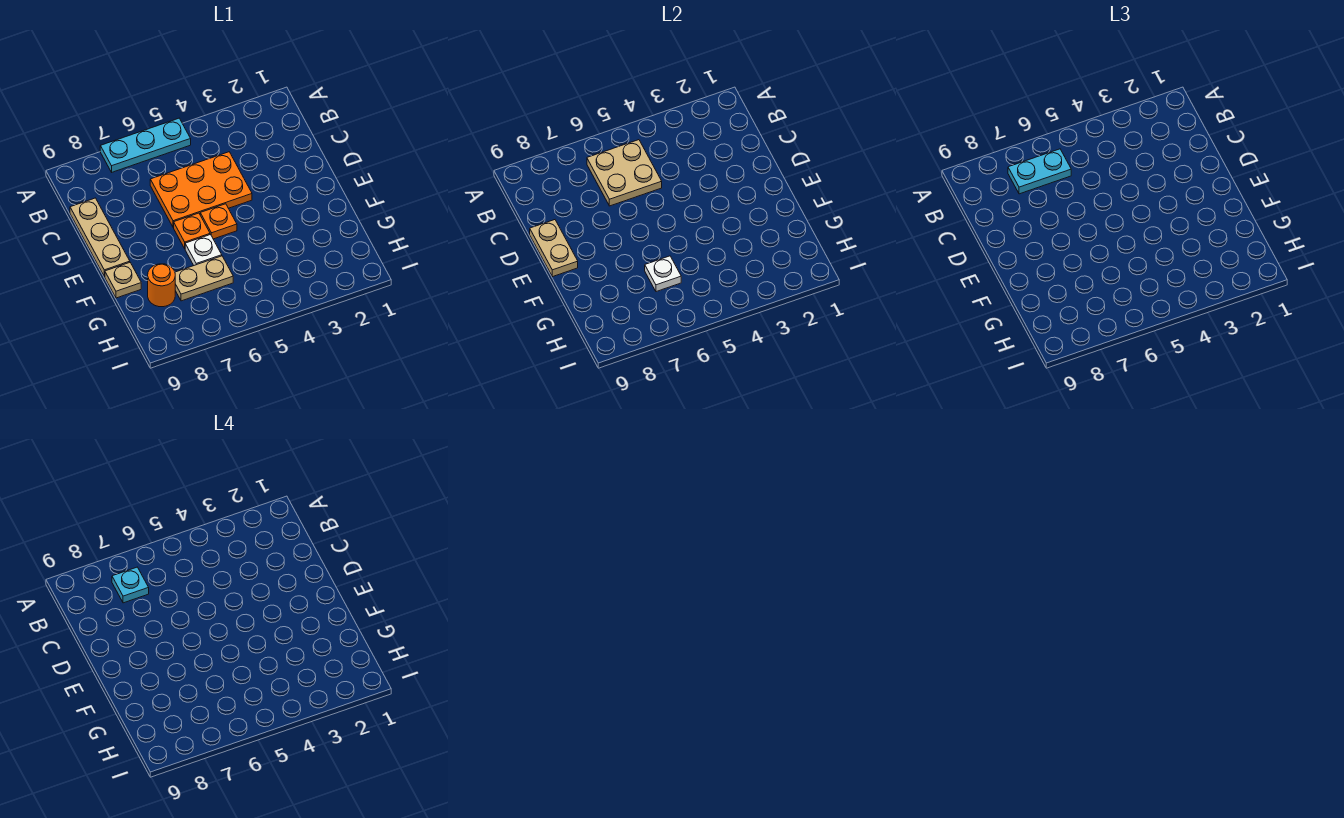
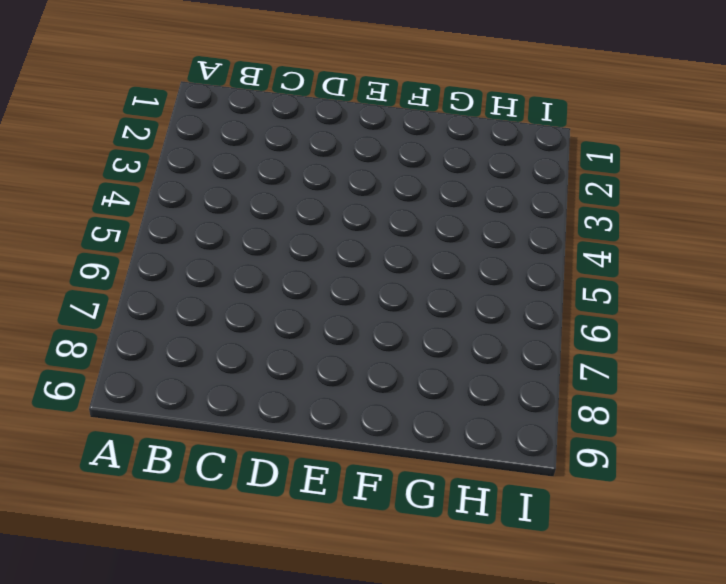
none -> cyan plate A5:A7 level 1
none -> orange plate C4:D6 level 1
none -> tan plate C9:E9 level 1

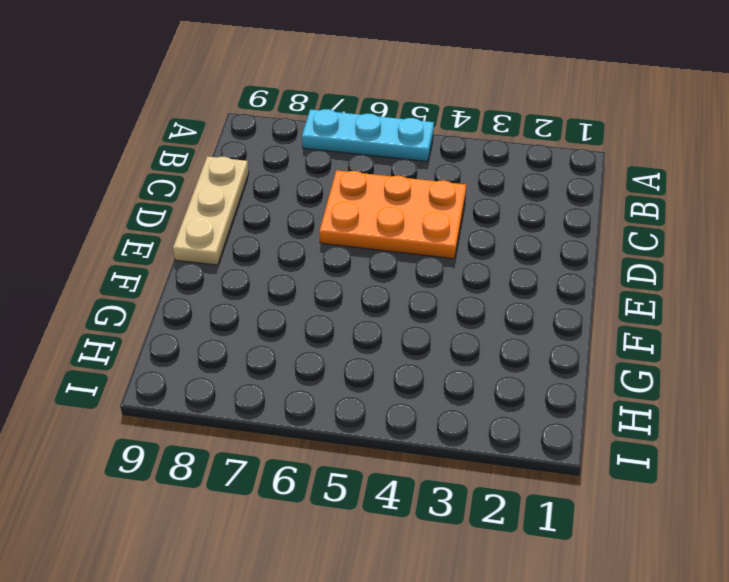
none -> orange plate E5 level 1
none -> orange plate E6 level 1
none -> white plate F6 level 1

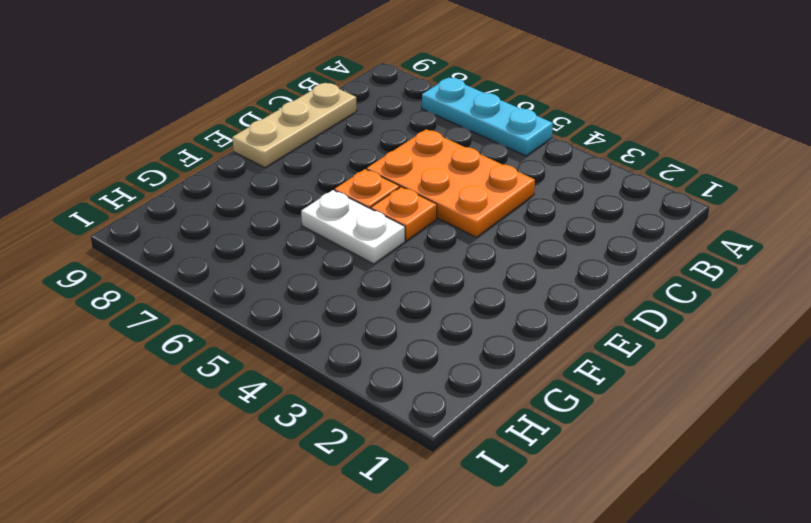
white plate F5:F6 level 1 -> white plate F6 level 1
none -> tan plate F9 level 1
none -> tan plate G6:G7 level 1
none -> orange round brick G8 level 1

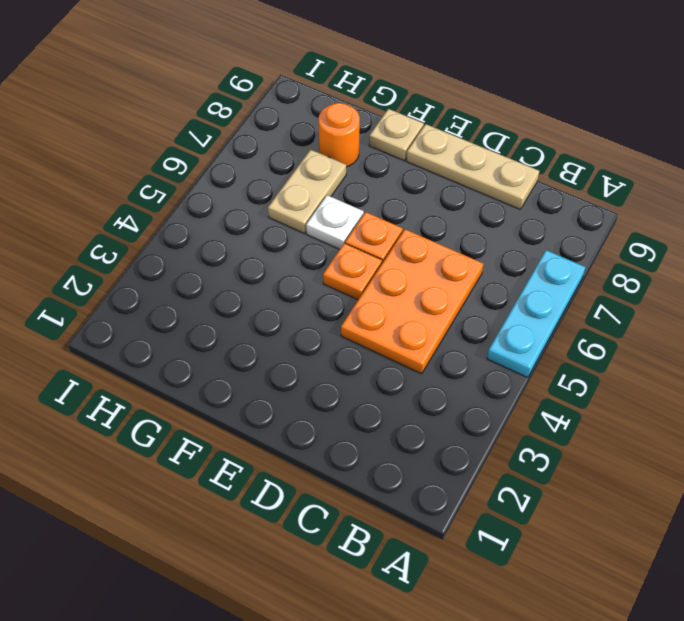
none -> tan plate B5:C6 level 2
none -> tan plate D9:E9 level 2
none -> white plate G6 level 2

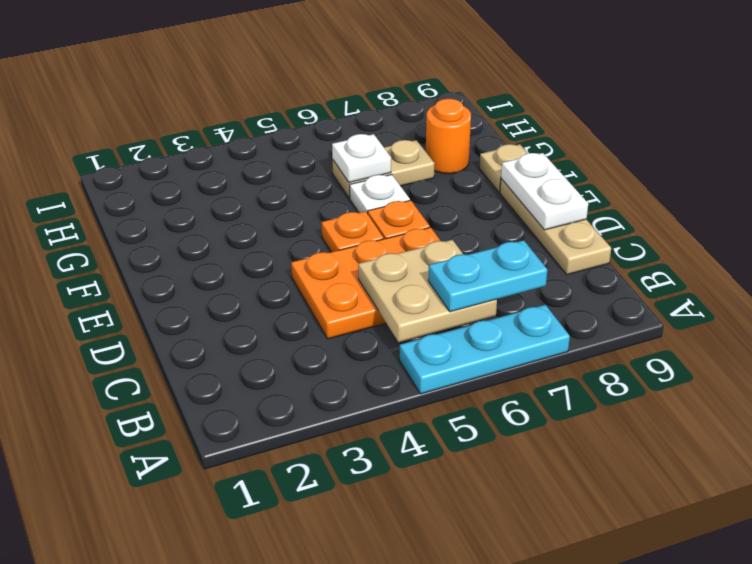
white plate D9:E9 level 2 -> tan plate D9:E9 level 2
none -> cyan plate B7 level 4

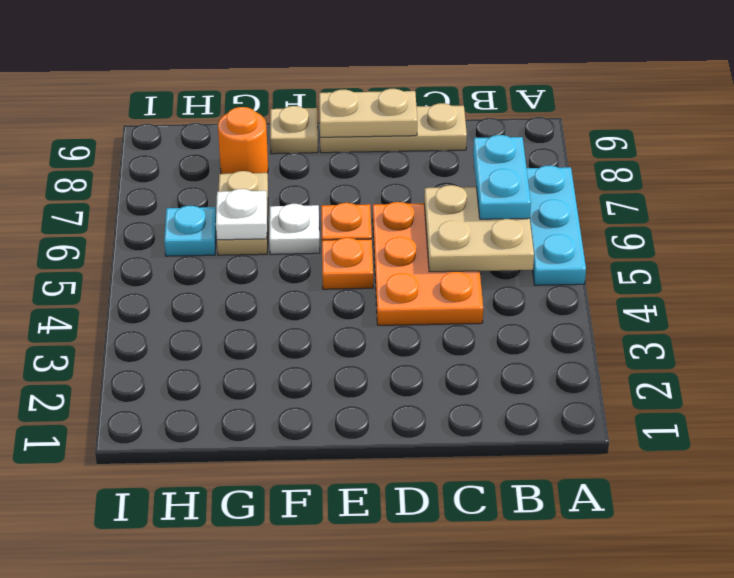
cyan plate H6 level 1 -> cyan plate B7 level 4

